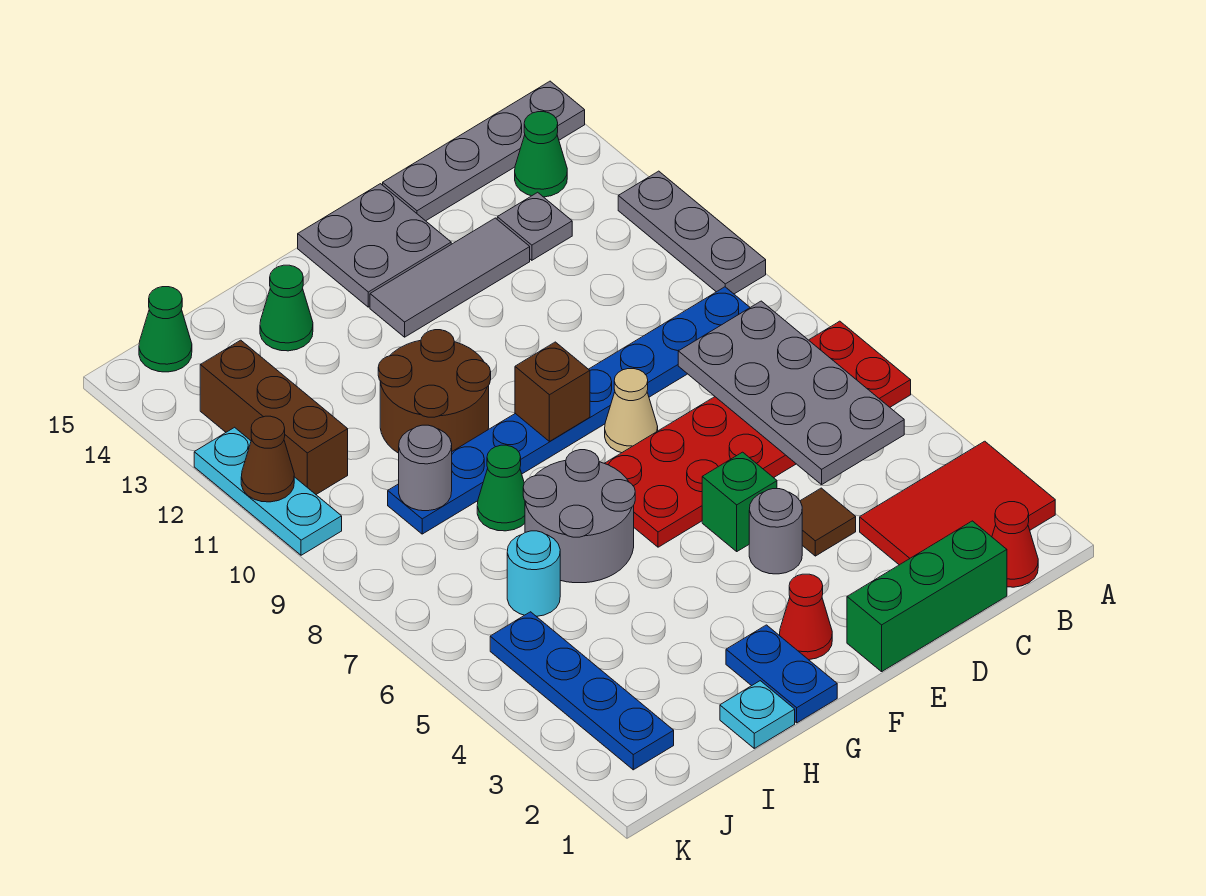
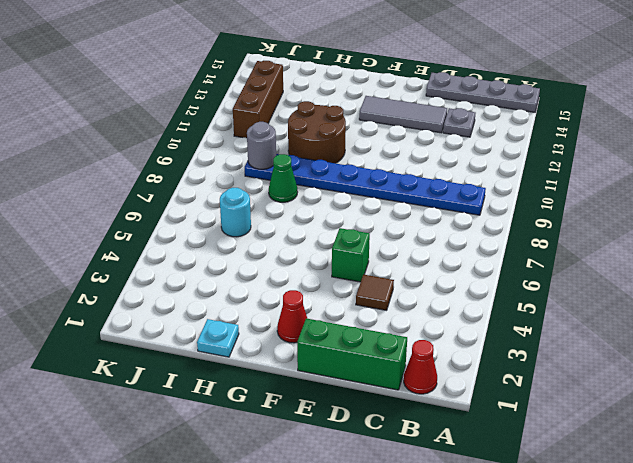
none -> red tile A2:C3 level 1
none -> red plate A6:F7 level 1
none -> grey plate A10:A12 level 1
none -> green cone B14 level 1

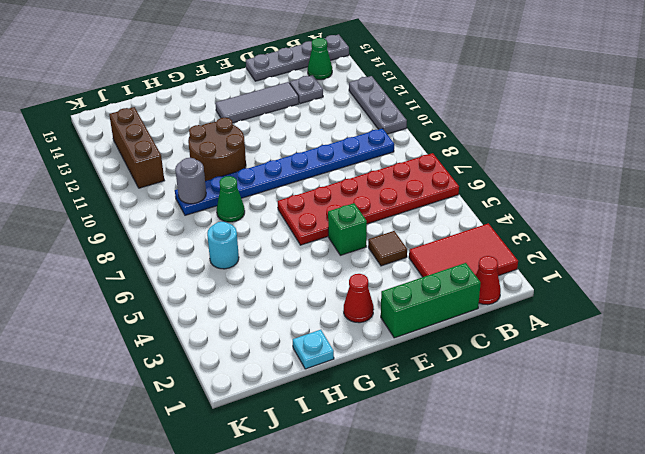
none -> grey round brick E4 level 1
none -> tan cone E8 level 1
none -> grey plate E14:F15 level 1
none -> blue plate G1:G2 level 1

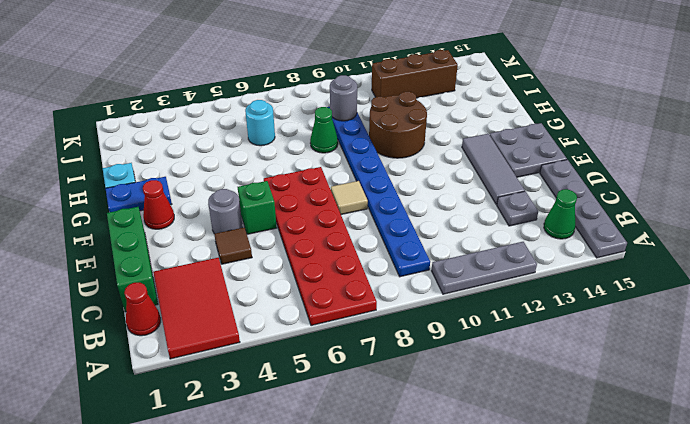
tan tile E8 level 1 -> tan cone E8 level 1
none -> grey round brick G6:H7 level 1
none -> green cone H14 level 1
none -> blue plate J2:J5 level 1
none -> green cone J15 level 1

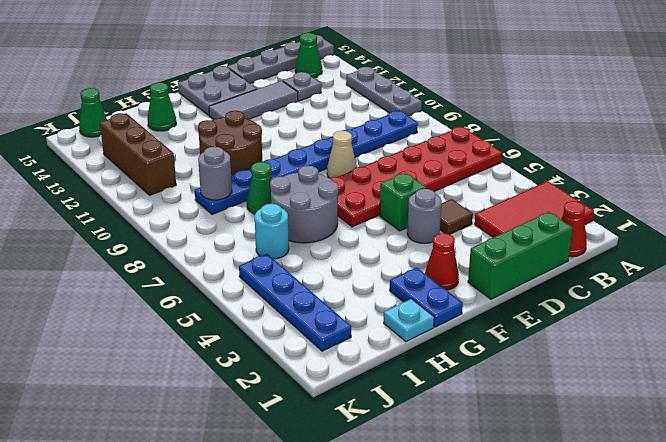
none -> cyan plate K10:K12 level 1
none -> grey plate B5:C8 level 2
none -> brown brick F9 level 2
none -> brown cone K11 level 2

